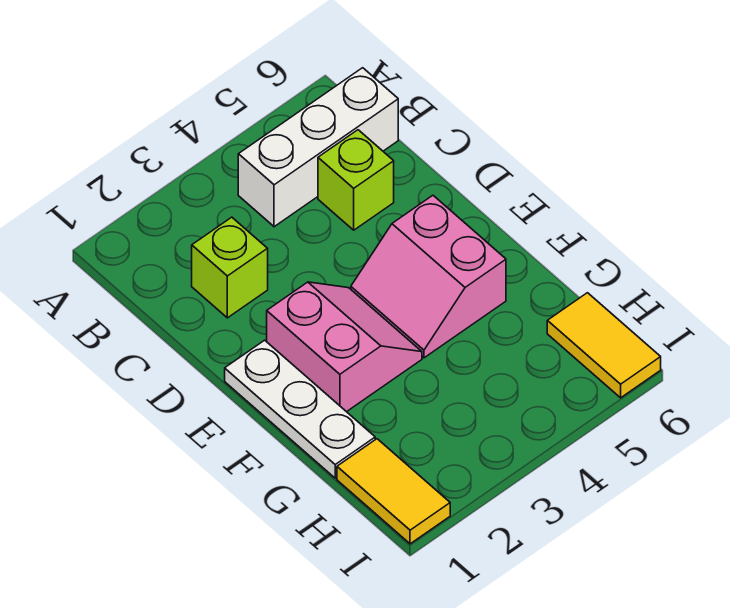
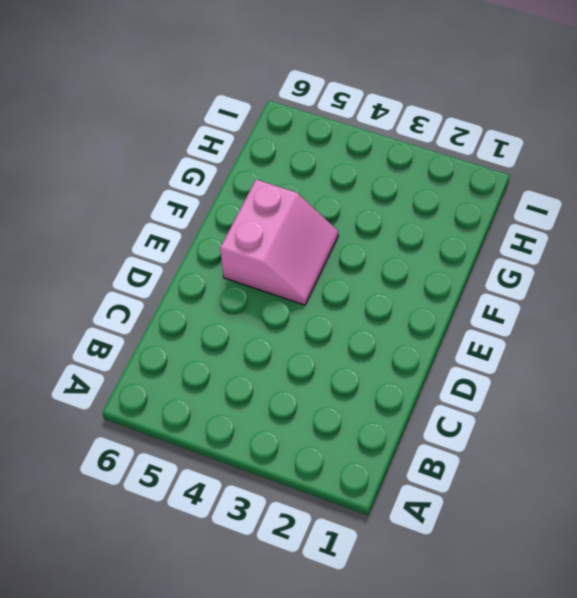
none -> white brick B4:B6 level 1
none -> lime brick C2 level 1

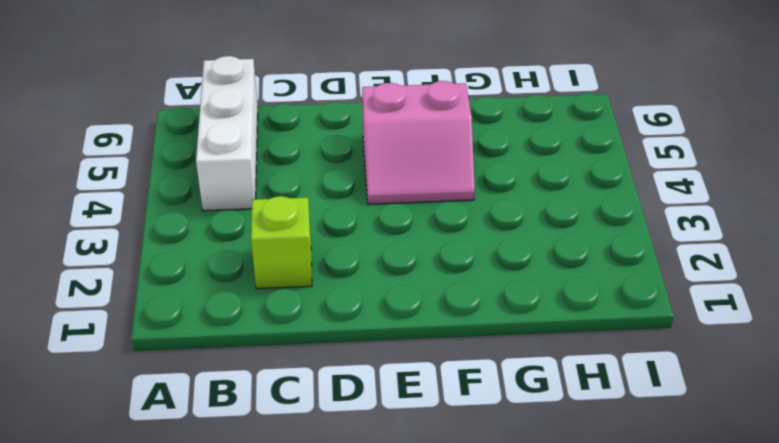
none -> lime brick C5 level 1
none -> white plate E1:G1 level 1

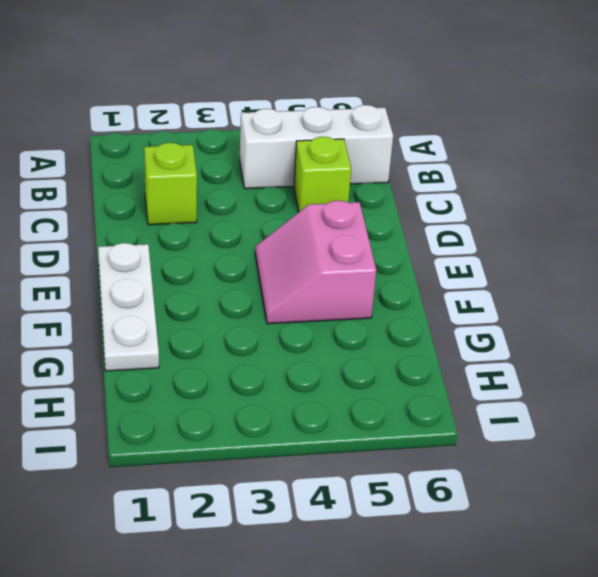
none -> pink slope E2:F3 level 1 top 2
none -> yellow tile H1:I1 level 1

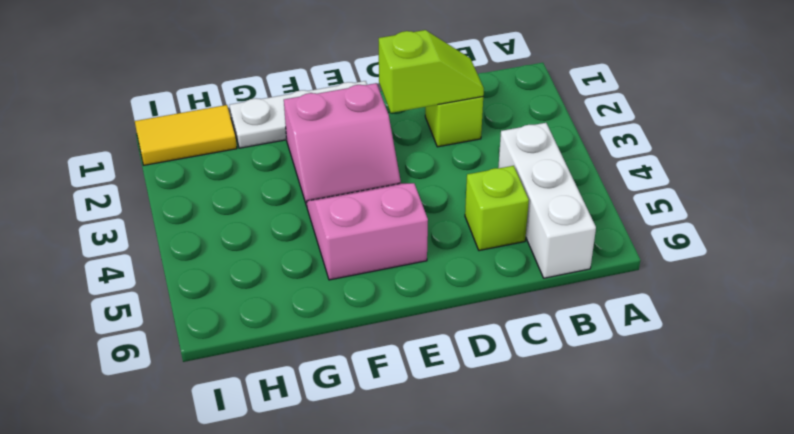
lime slope C2:D2 level 2 top D -> none
none -> yellow tile H6:I6 level 1

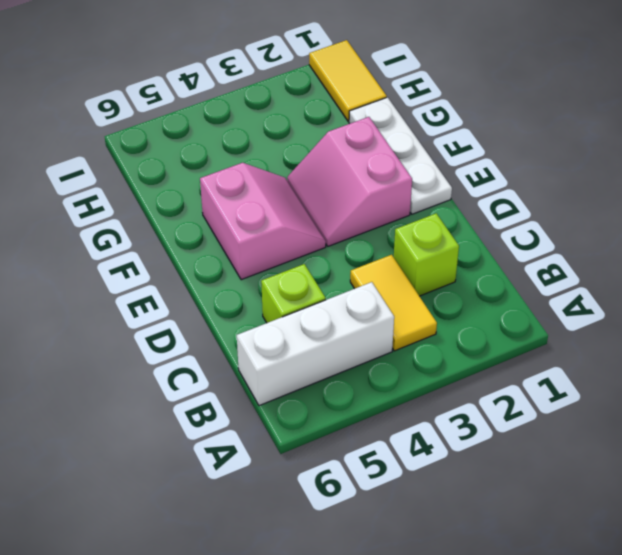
yellow tile B3:C3 level 1 -> yellow tile H6:I6 level 1

